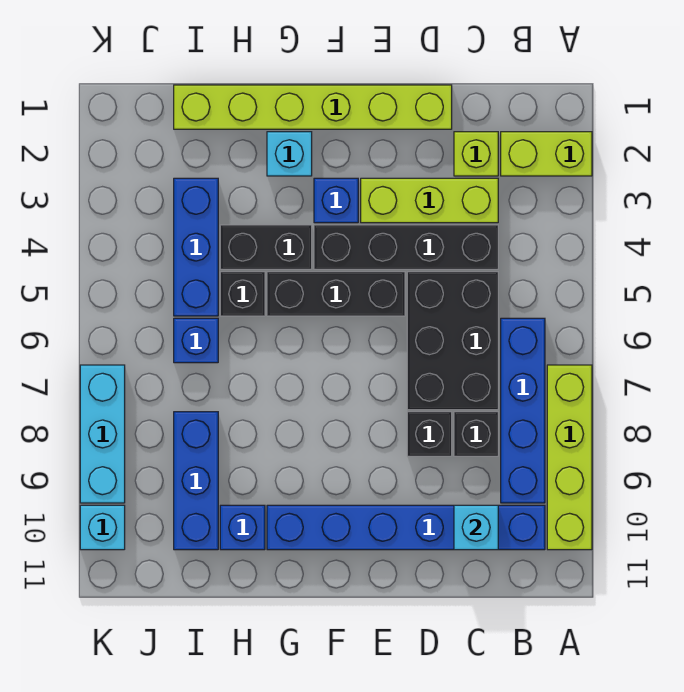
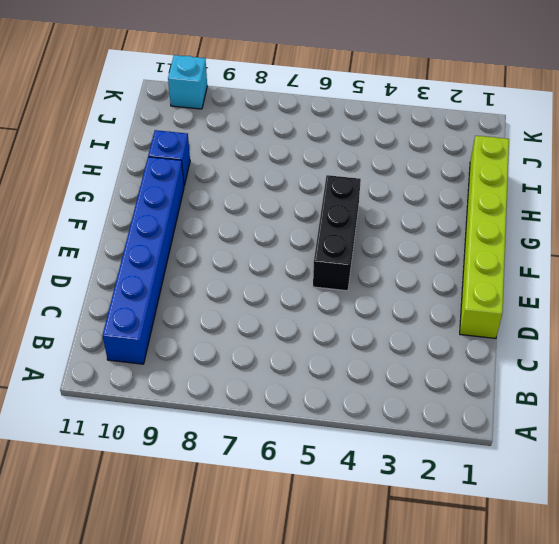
none -> lime brick A2:B2 level 1
none -> lime brick A7:A10 level 1
none -> blue brick B6:B9 level 1

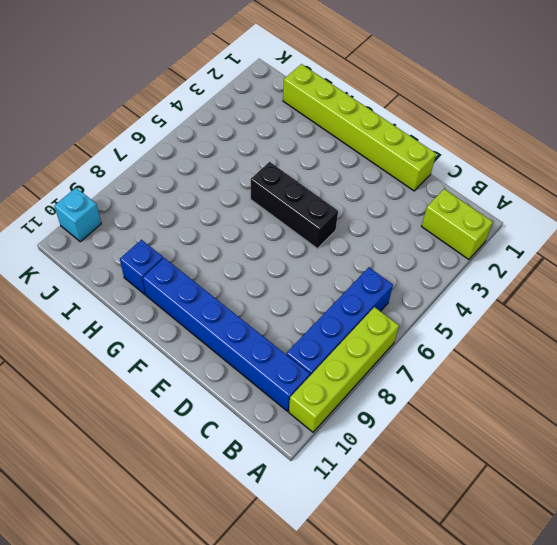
none -> lime brick C2 level 1
none -> lime brick C3:E3 level 1
none -> black brick C4:F4 level 1

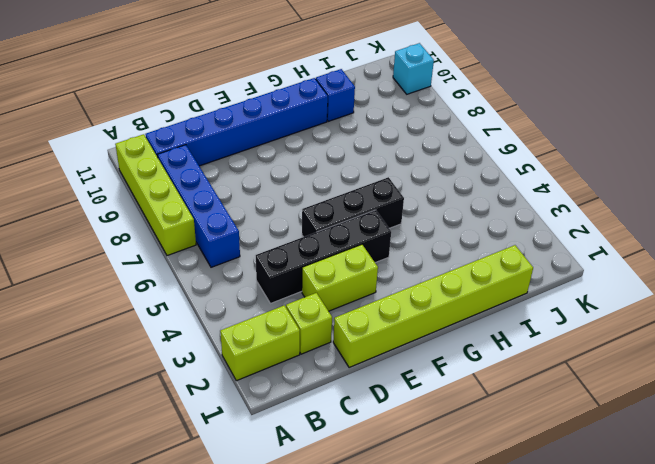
lime brick D3:E3 level 1 -> lime brick C3:E3 level 1
none -> black brick C5:D7 level 1
none -> black brick C8 level 1
none -> black brick D8 level 1

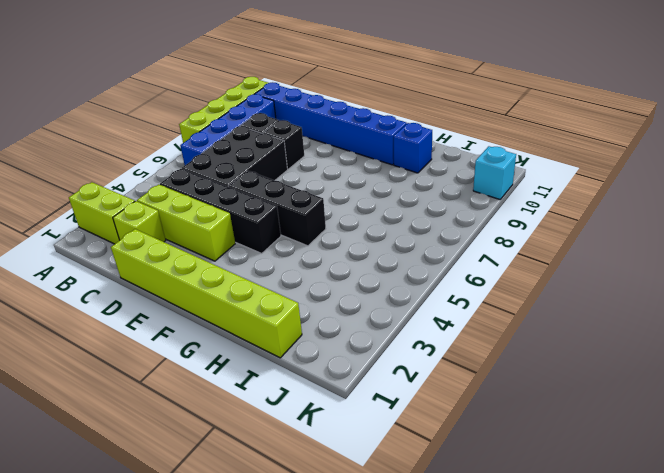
none -> blue brick F3 level 1
none -> cyan brick G2 level 1
none -> black brick G4:H4 level 1

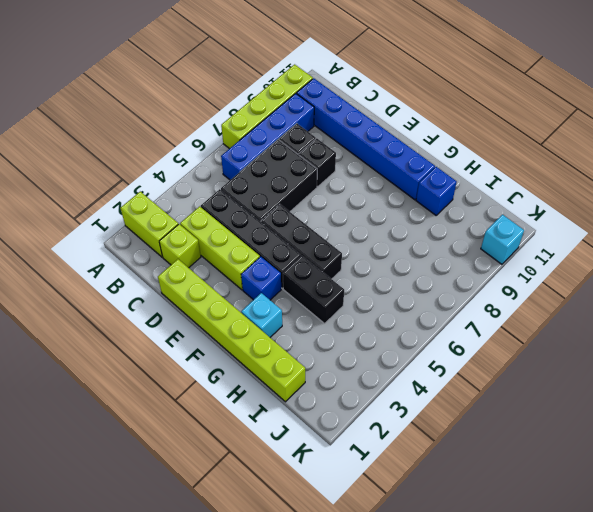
none -> black brick H5 level 1
none -> blue brick I3:I5 level 1
none -> blue brick I6 level 1

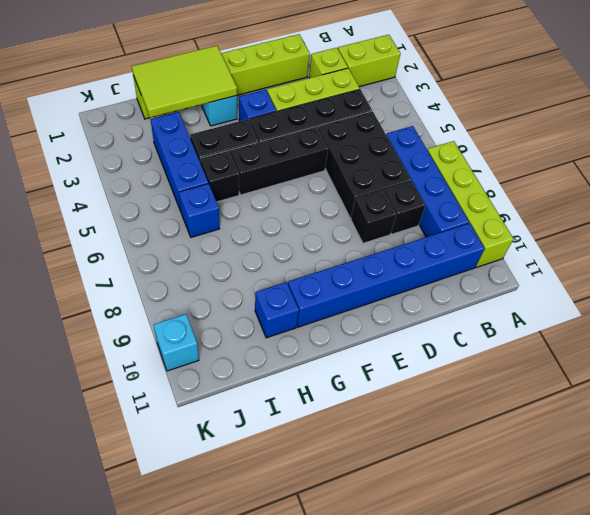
lime tile G1:I2 level 2 -> none
none -> blue brick I8:I10 level 1
none -> cyan brick K7:K9 level 1
none -> cyan brick C10 level 2

